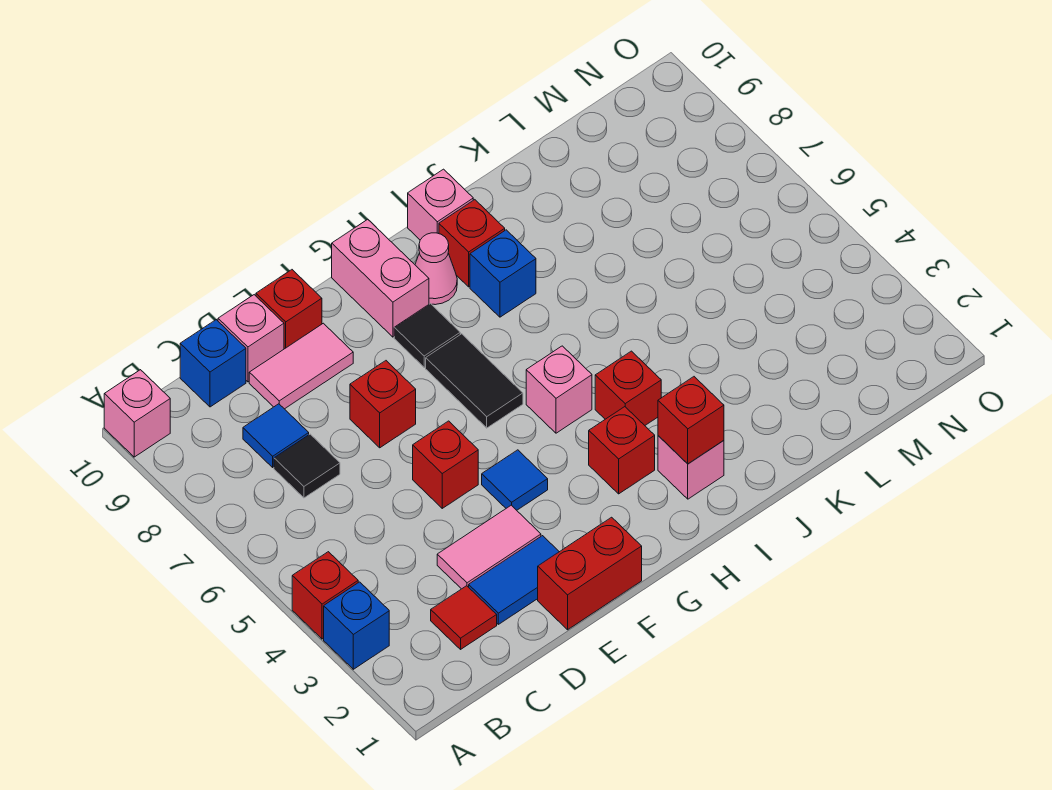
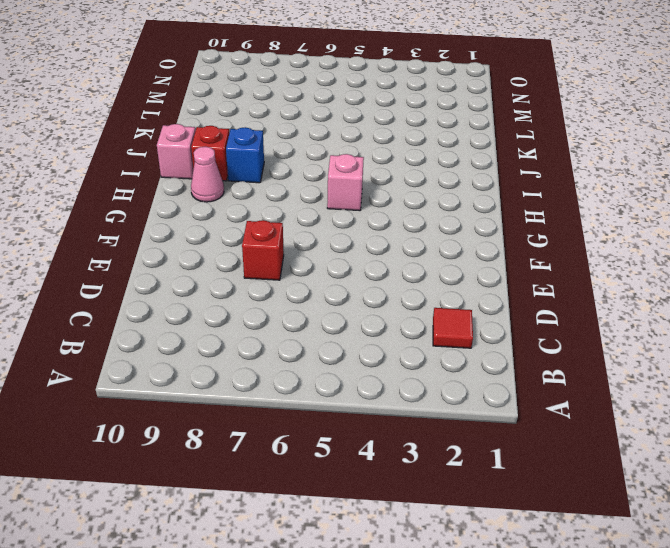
none -> blue brick A3 level 1
none -> red brick A4 level 1
none -> pink brick A10 level 1

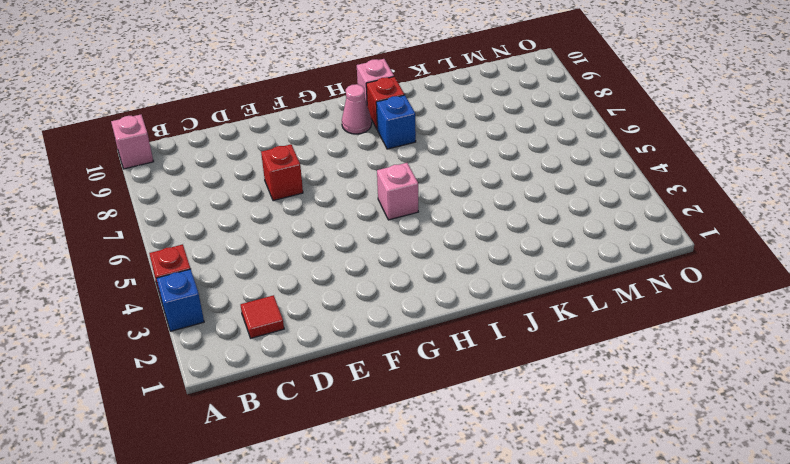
none -> black tile C7 level 1
none -> blue tile C8 level 1
none -> blue brick C10 level 1

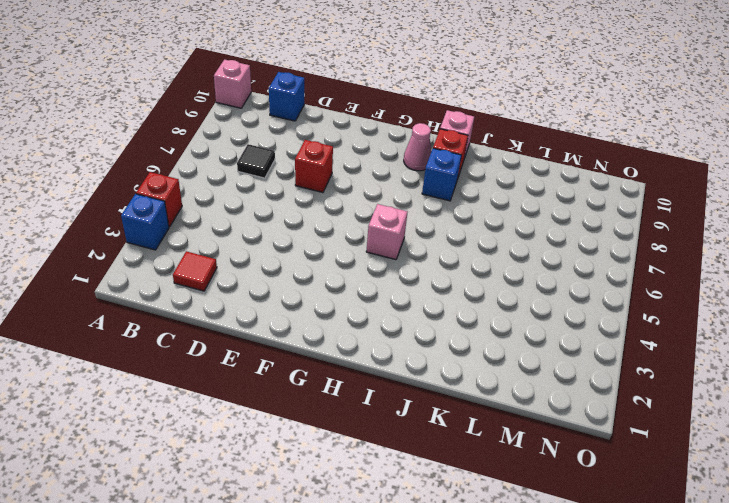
none -> blue tile C8 level 1
none -> blue tile D2:E2 level 1
none -> pink tile D3:E3 level 1

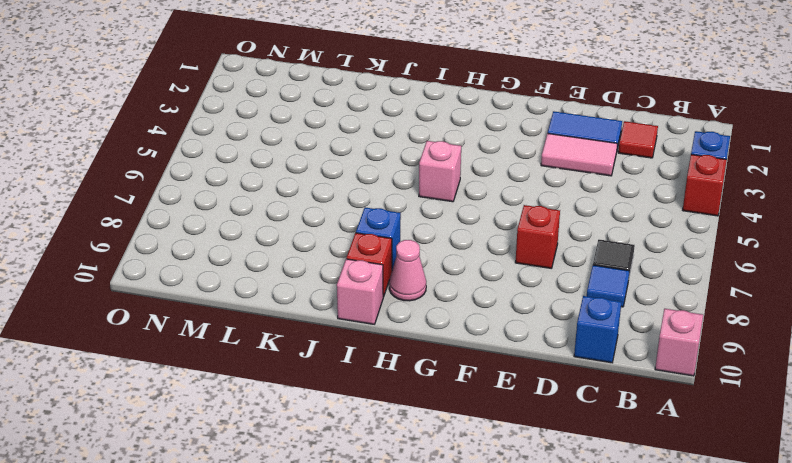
none -> pink tile D9:E9 level 1
none -> pink brick D10 level 1
none -> red brick E1:F1 level 1

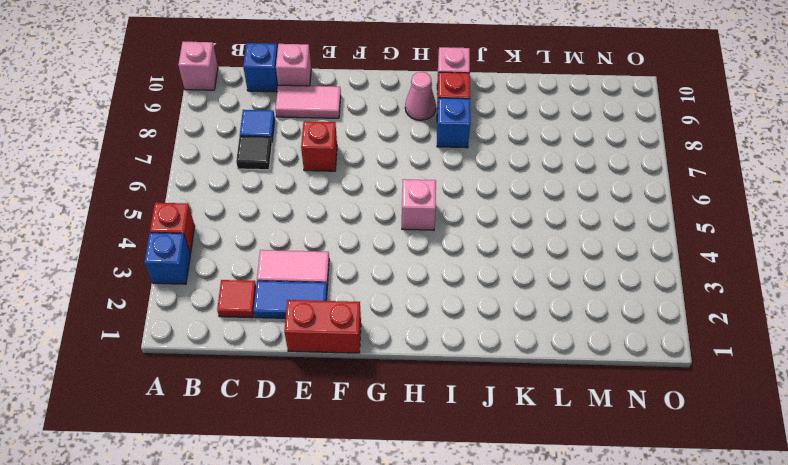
none -> red brick E5 level 1
none -> red brick E10 level 1
none -> blue tile F4 level 1

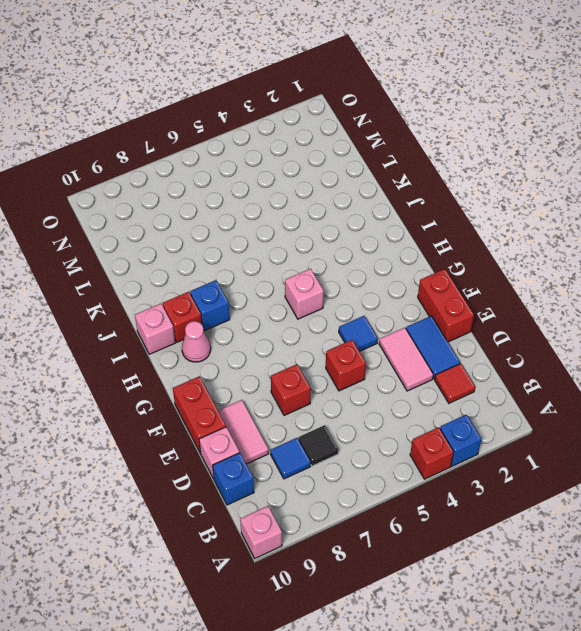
red brick E10:F10 level 1 -> red brick E10 level 1
none -> black tile G6:G7 level 1
none -> black tile G8 level 1
none -> pink brick G9:G10 level 1

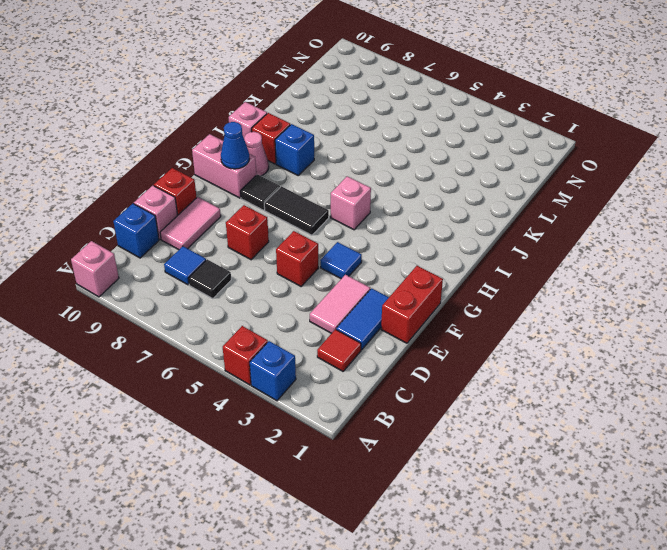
blue cone G9 level 2 -> none
none -> red brick H3 level 1
none -> pink brick I2 level 1
none -> red brick I4 level 1

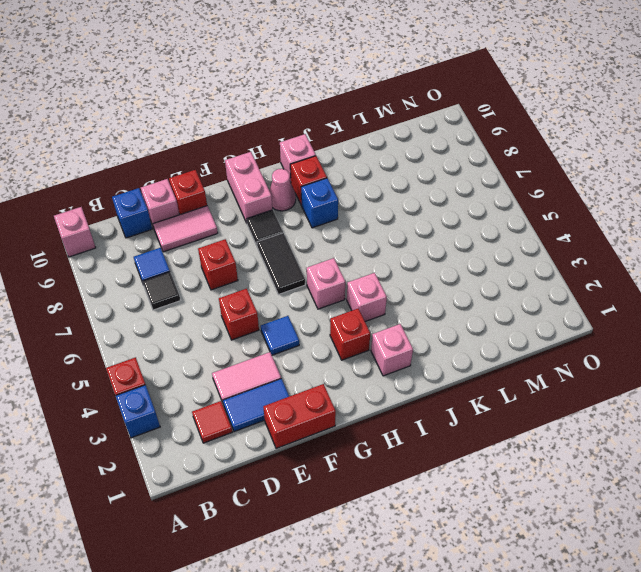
pink brick I4 level 1 -> red brick I4 level 1
none -> red brick I2 level 2

